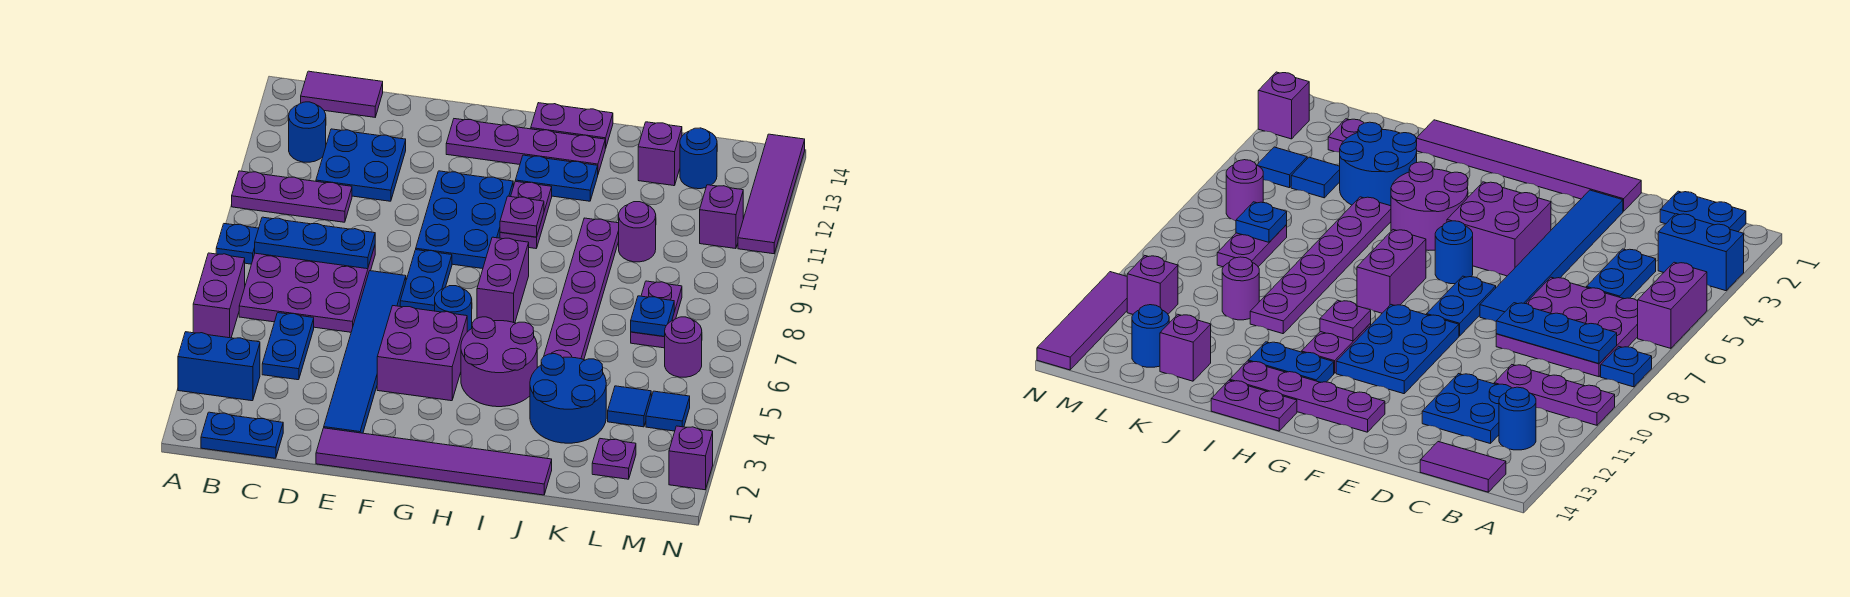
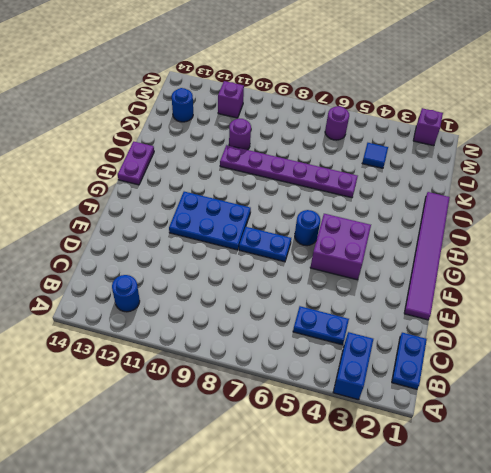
none -> purple brick A5:A6 level 1
none -> blue plate A8 level 1
none -> purple plate A10:C10 level 1
none -> purple plate B6:D8 level 1

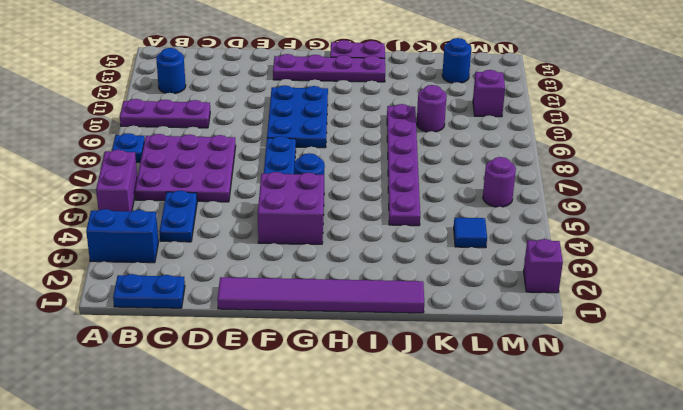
none -> purple tile B14:C14 level 1
none -> blue plate C11:D12 level 1
none -> blue tile E2:E7 level 1
none -> purple round brick H4:I5 level 1

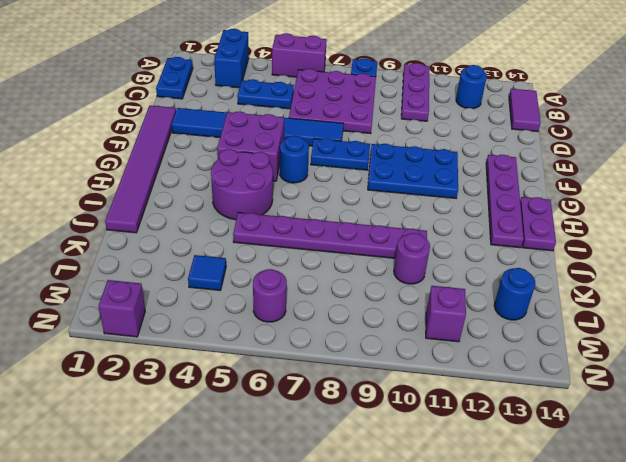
none -> blue plate C11:D12 level 1
none -> purple brick H7:H8 level 1
none -> purple plate H10:H11 level 1
none -> blue plate H12:I12 level 1

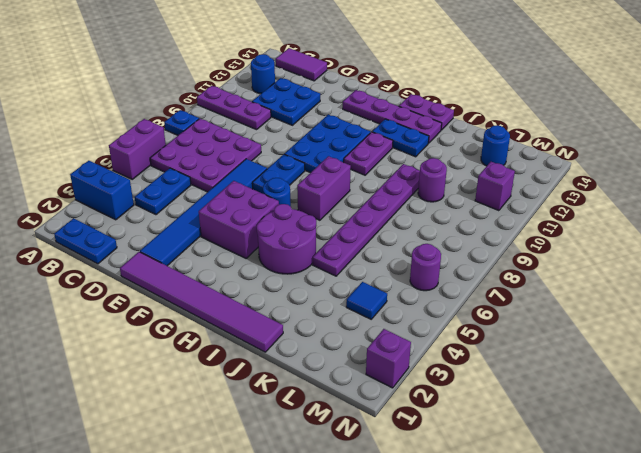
none -> blue round brick J3:K4 level 1
none -> purple brick K13 level 1
none -> purple plate L2 level 1
none -> purple plate L7:L8 level 1

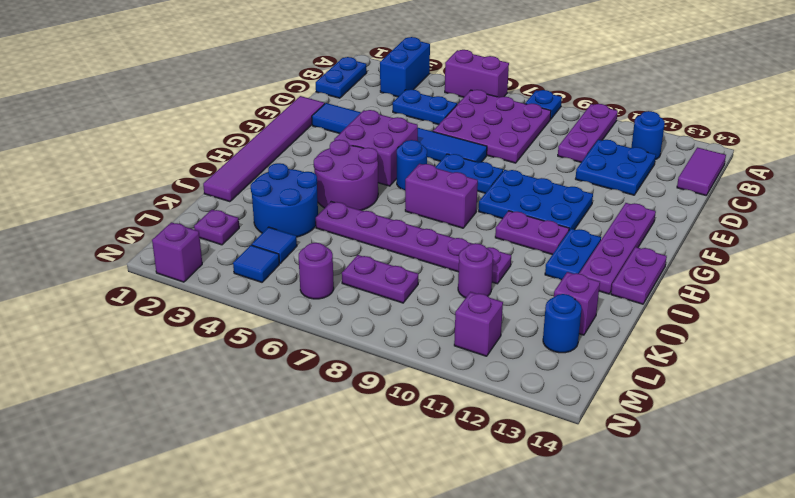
none -> purple tile N11:N14 level 1
none -> blue plate B8:D8 level 2
none -> purple plate H10 level 2
none -> blue plate L7 level 2

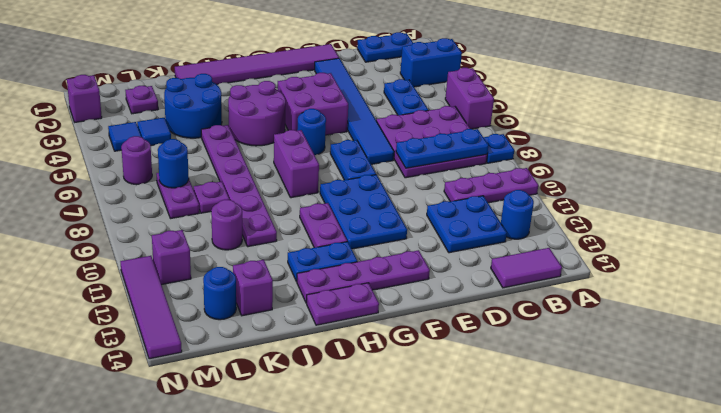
purple plate K8 level 1 -> purple plate H10 level 2
blue round brick L7 level 2 -> blue plate L7 level 2

